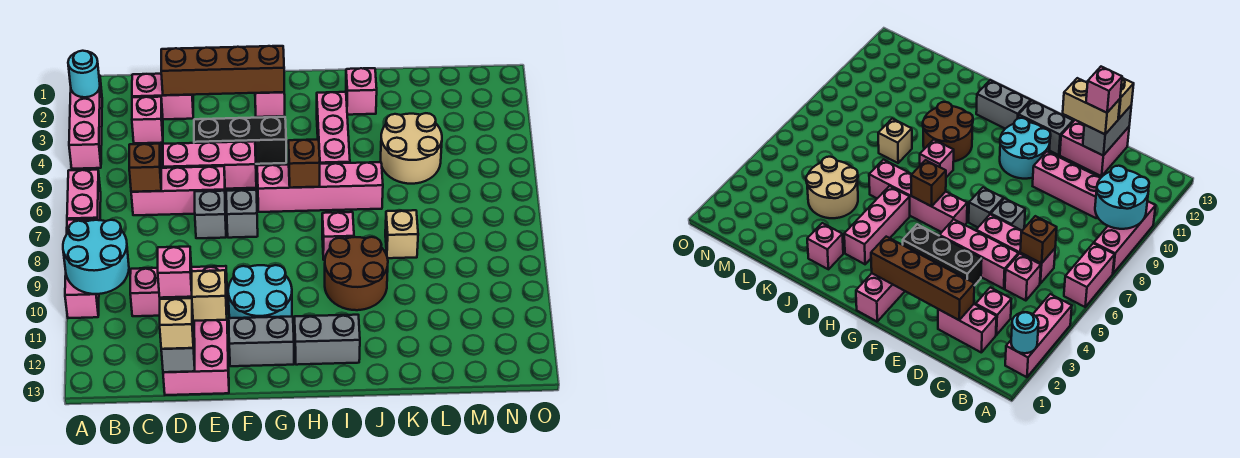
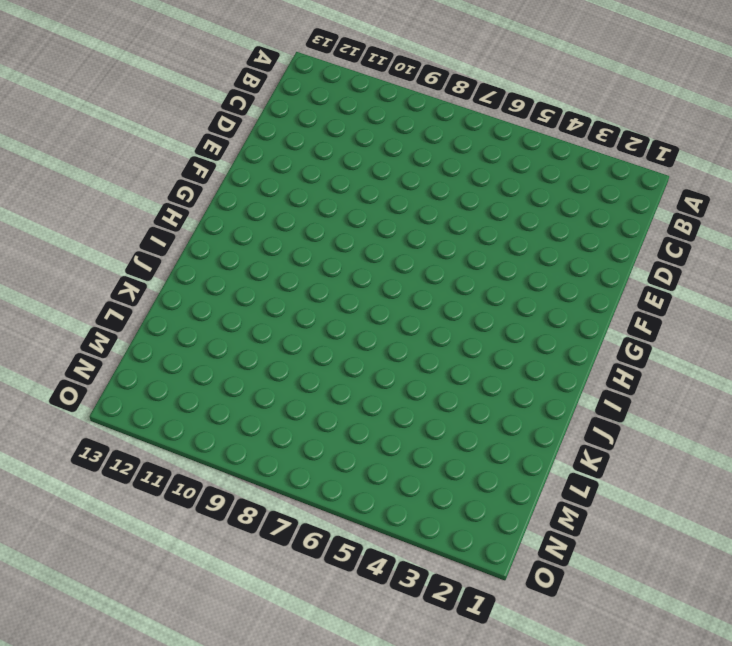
none -> pink brick A2:A4 level 1
none -> pink brick A6:A7 level 1
none -> pink brick A8:A10 level 1
none -> pink brick C2:D2 level 1

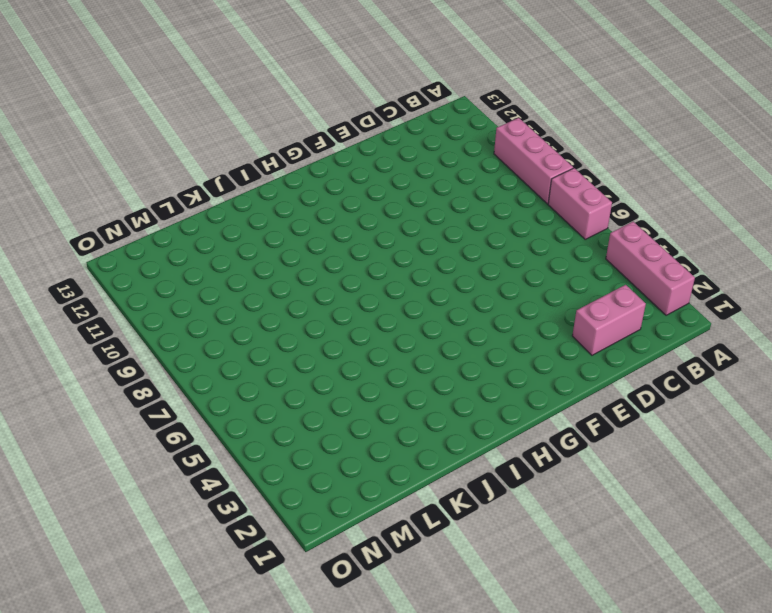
none -> pink brick C3 level 1
none -> pink brick C5 level 1
none -> pink brick C6:E6 level 1
none -> pink brick C10:E10 level 1

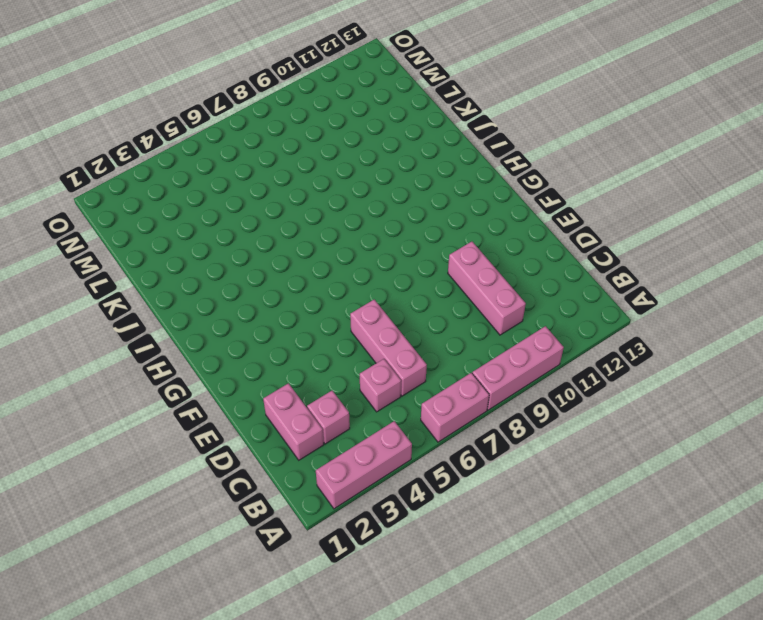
none -> pink brick D5:F5 level 1
none -> pink brick D12:E13 level 1
none -> black brick E4:G4 level 1
none -> grey brick E7 level 1

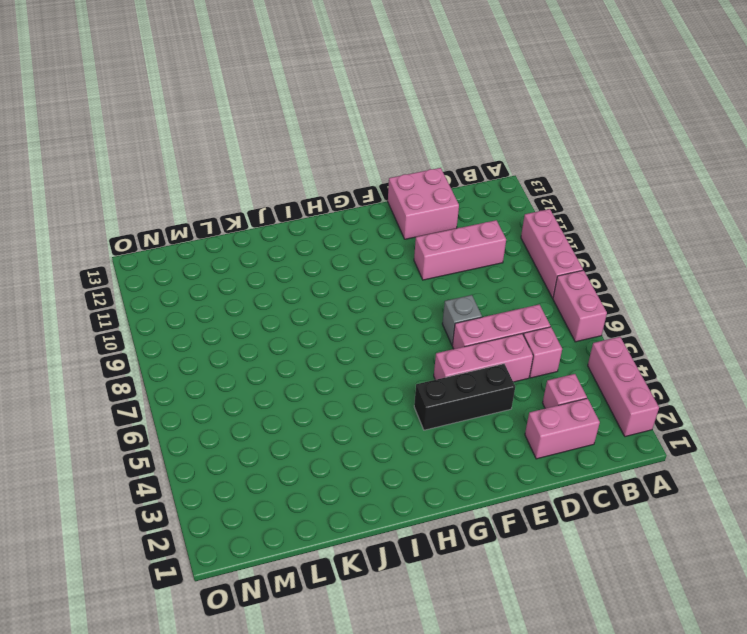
none -> grey brick F7 level 1
none -> cyan round brick F10:G11 level 1
none -> grey brick F12:G12 level 1
none -> pink brick G1:G2 level 1

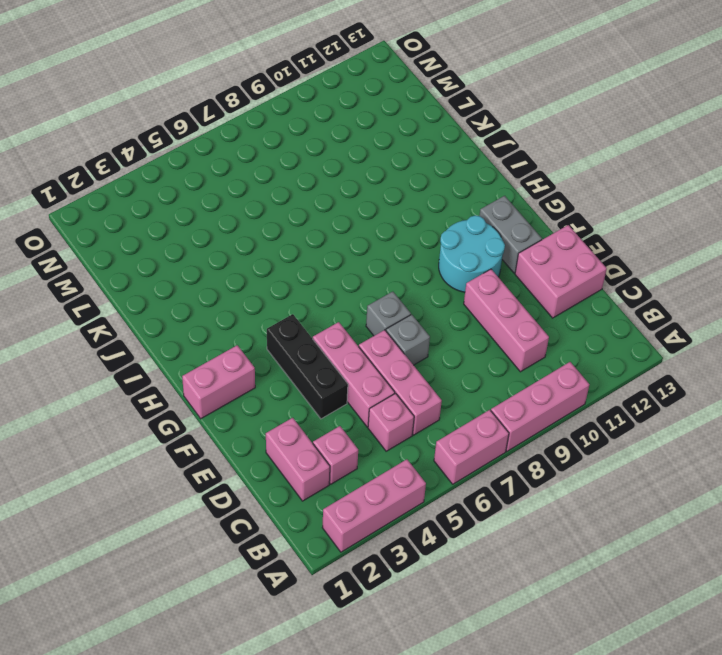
none -> pink brick G6:J6 level 1
none -> grey brick H12:I12 level 1
none -> pink brick I3:I5 level 1
none -> pink brick I8 level 1

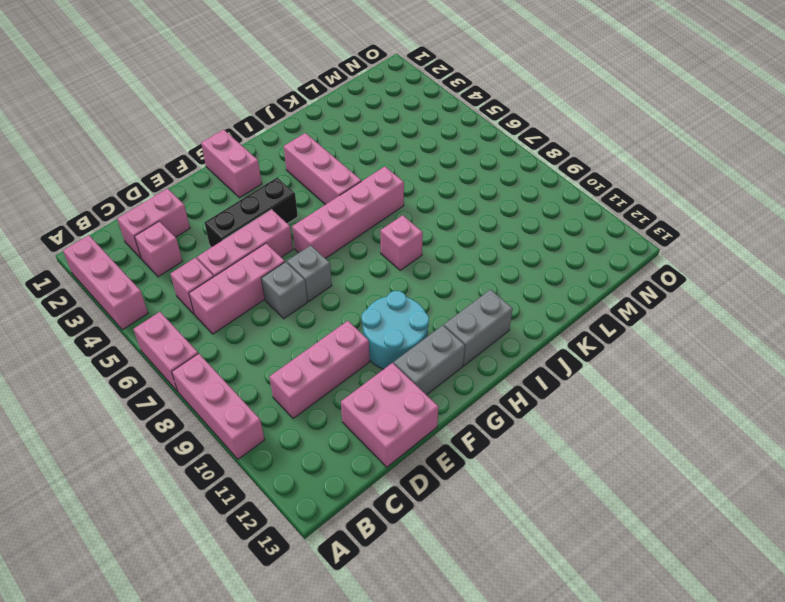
none -> brown round brick I9:J10 level 1
none -> pink brick J2 level 1
none -> tan round brick K4:L5 level 1
none -> tan brick K8 level 1

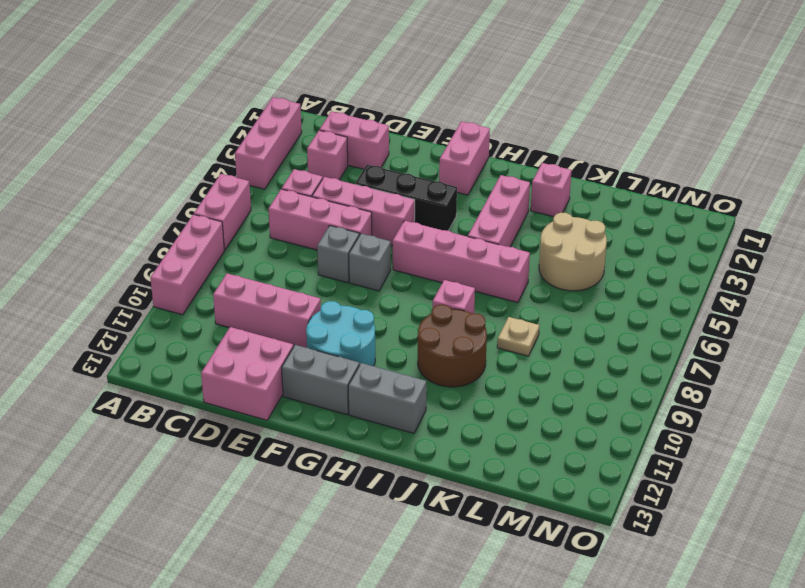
tan plate K8 level 1 -> tan brick K8 level 1
none -> cyan round brick A2 level 2
none -> cyan round brick A9:B10 level 2
none -> brown brick C6 level 2
none -> brown brick D2:G2 level 2

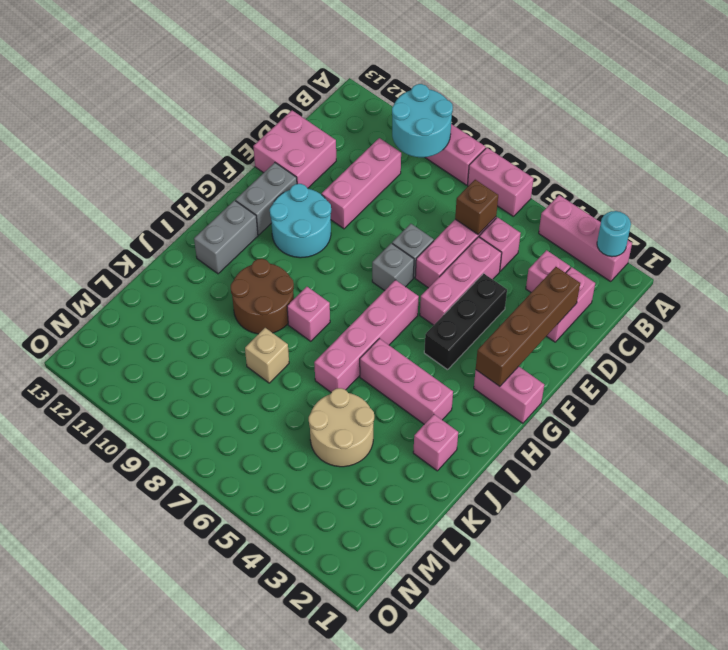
none -> grey brick D12:D13 level 2
none -> brown brick H6 level 2
none -> tan brick D12:E12 level 3
none -> tan brick D13 level 3

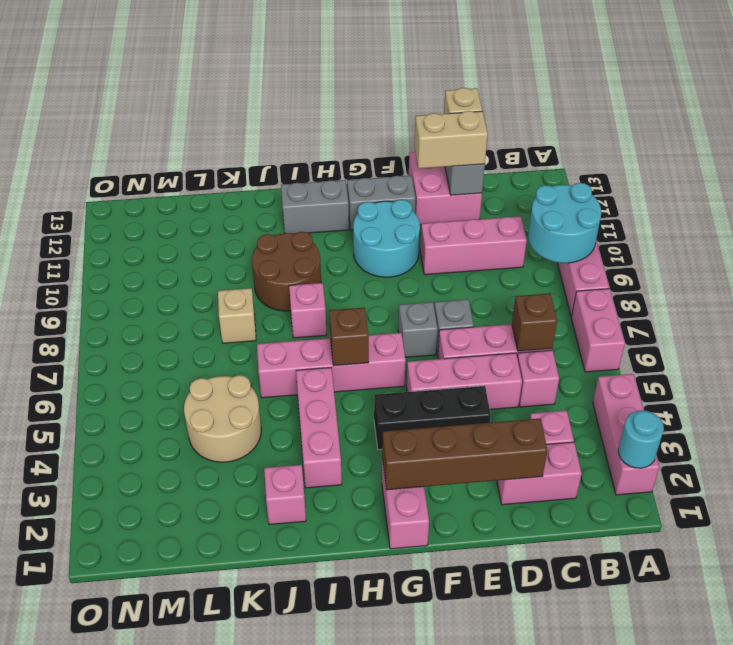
none -> pink brick D12 level 4

